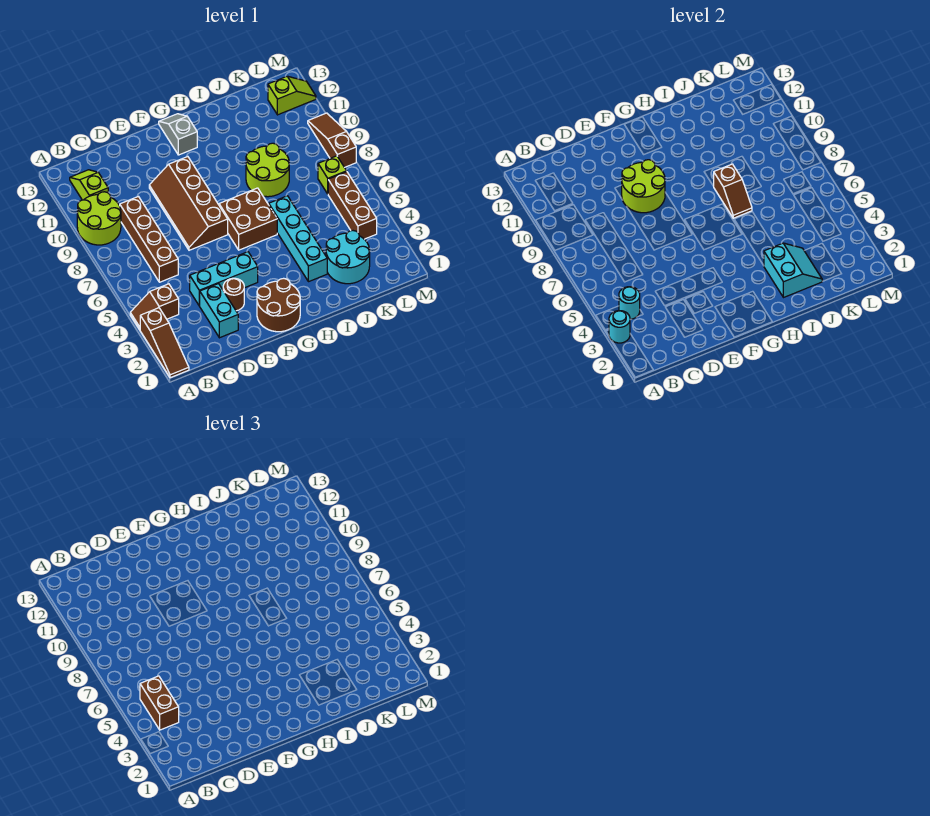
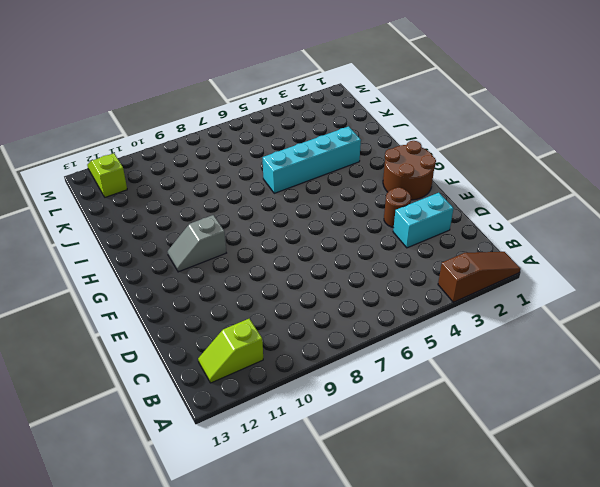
grey slope G10:G11 level 1 top 10 -> grey slope G12:G13 level 1 top 12
none -> brown slope A4:B4 level 1 top B
none -> lime round brick A9:B10 level 1
none -> brown brick C6:C9 level 1

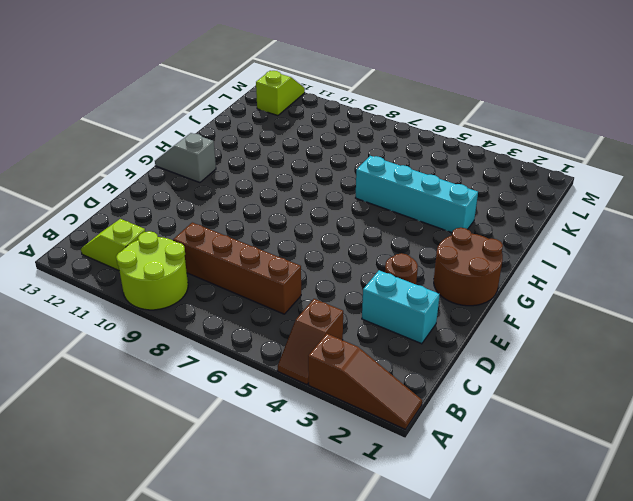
none -> cyan brick D4:F4 level 1
none -> brown slope E7:F10 level 1 top F
none -> brown brick G6:H7 level 1

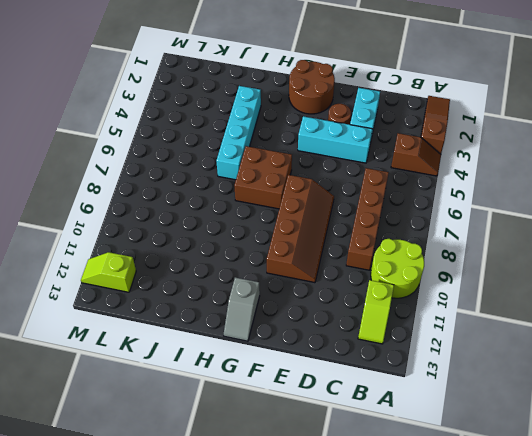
none -> lime round brick I8:J9 level 1
none -> cyan round brick J2:K3 level 1
none -> brown brick L4:L6 level 1

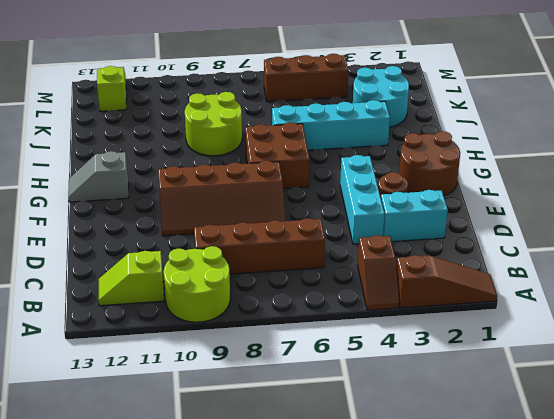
none -> lime brick L7 level 1
none -> brown slope M8:M10 level 1 top 8
none -> cyan round brick A3 level 2

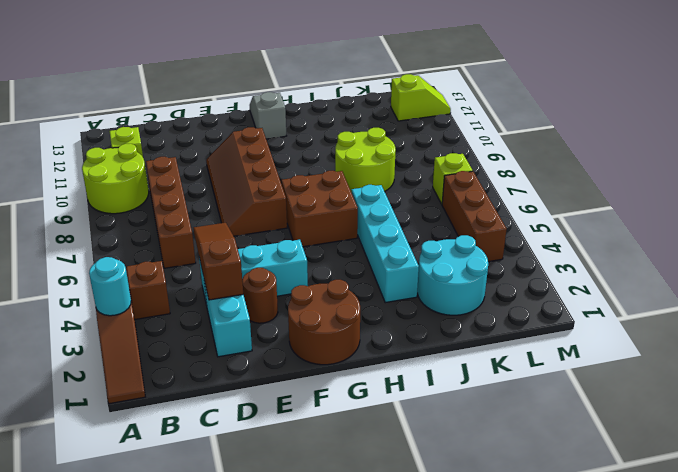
brown slope D3:D5 level 2 top 3 -> brown slope M8:M10 level 1 top 8
none -> cyan round brick B4 level 2
none -> lime round brick E9:F10 level 2
none -> cyan slope I2:J3 level 2 top I

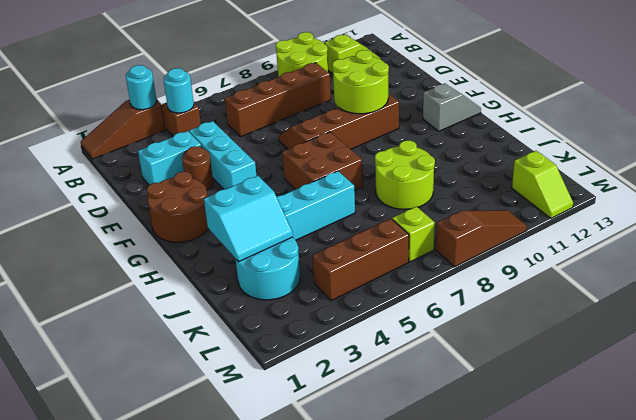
none -> brown slope I7:I8 level 2 top 8
none -> brown brick B4:B5 level 3

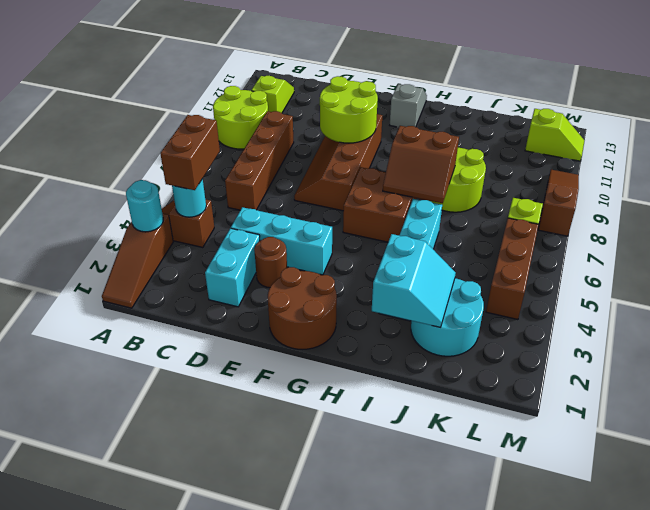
brown slope H7:I8 level 2 top 8 -> brown slope I7:I8 level 2 top 8

